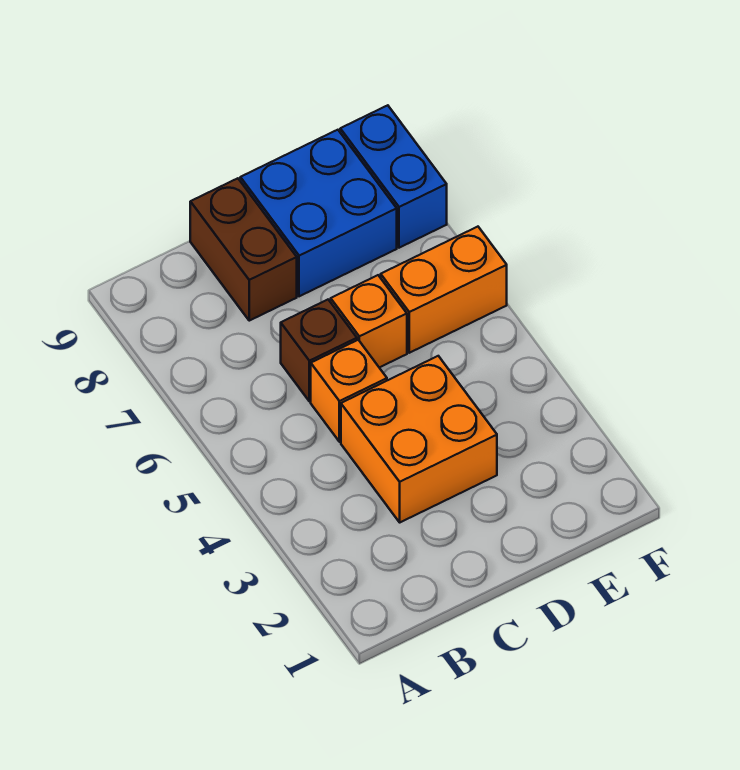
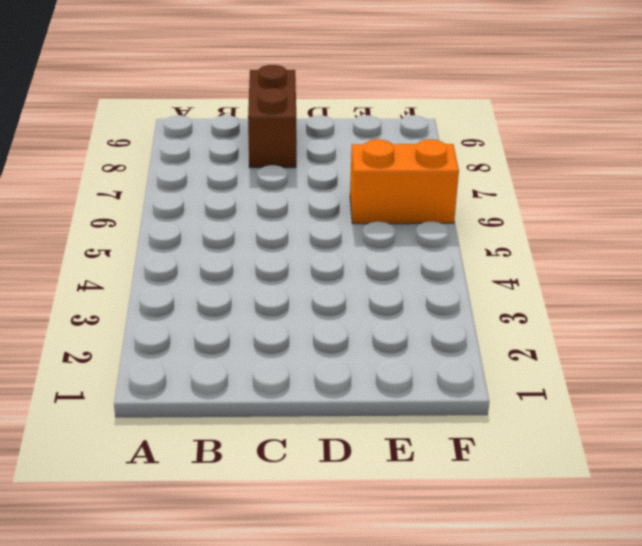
none -> orange brick C3:D4 level 1
none -> orange brick C5 level 1

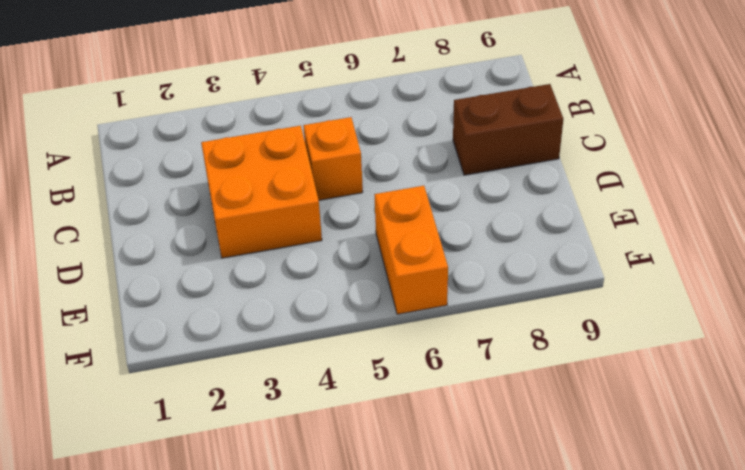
none -> brown brick C6 level 1
none -> orange brick D6 level 1

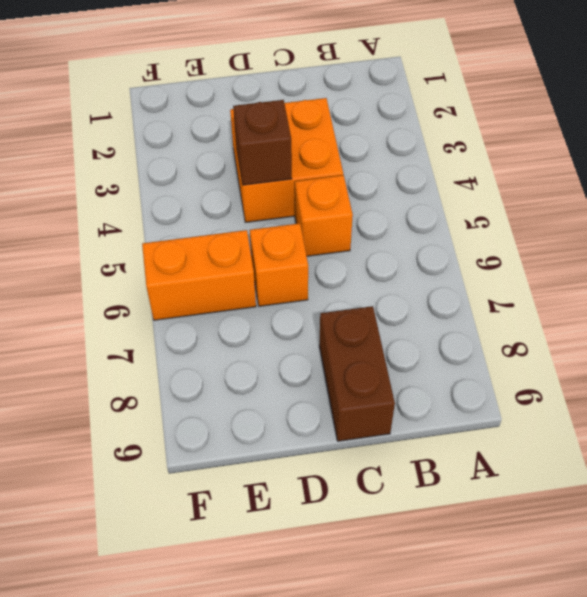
brown brick D4 level 2 -> brown brick C6 level 1
none -> blue brick D8:E9 level 1
none -> blue brick F8:F9 level 1

